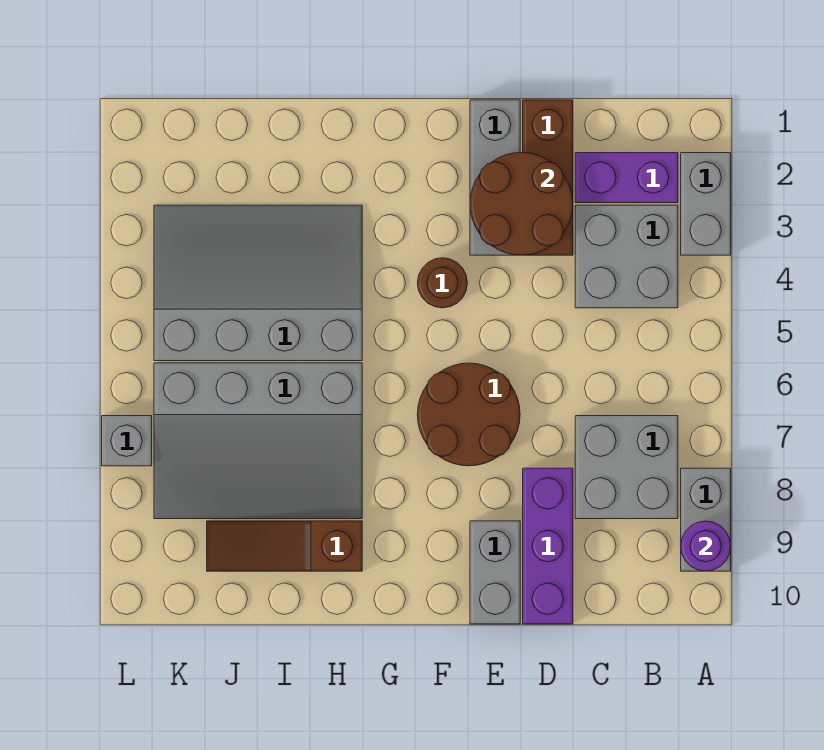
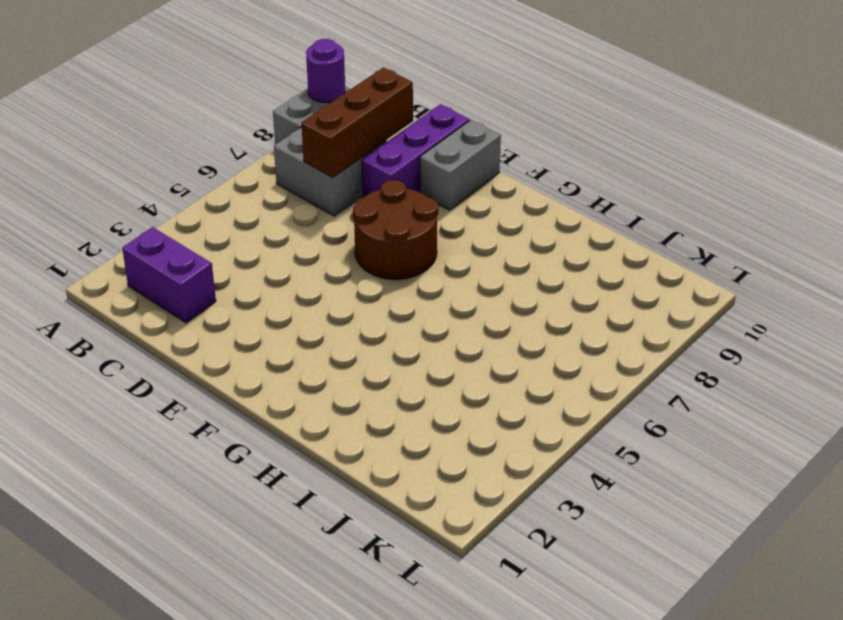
brown brick C7:C9 level 2 -> brown brick D1:D3 level 1
none -> grey brick A2:A3 level 1
none -> grey brick B3:C4 level 1
none -> grey brick E1:E3 level 1

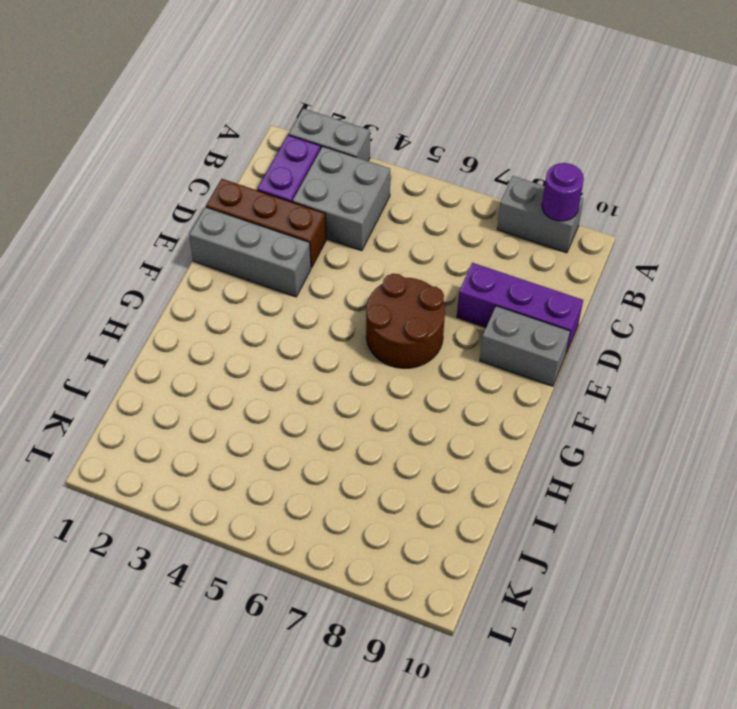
none -> grey brick B7:C8 level 1
none -> brown round brick F4 level 1
none -> grey slope H3:K5 level 1 top 5

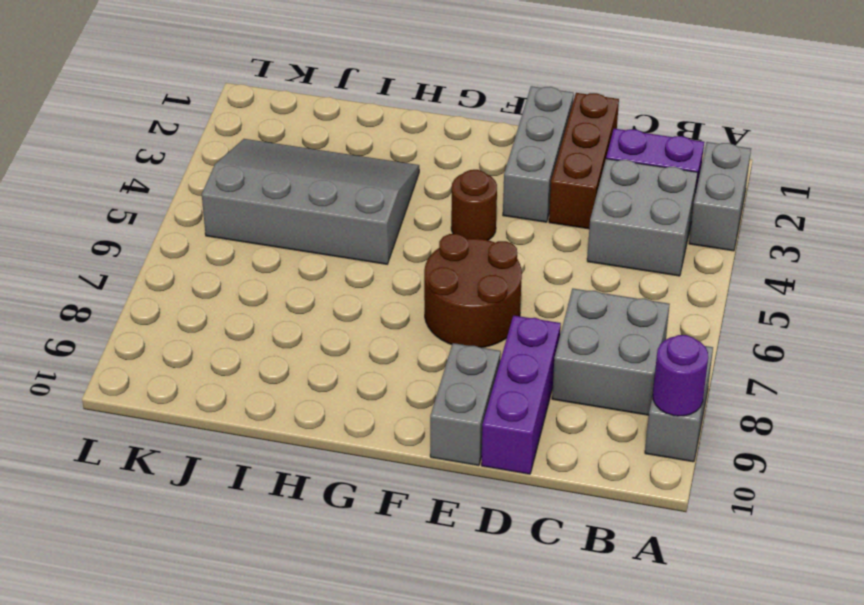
none -> grey slope H6:K8 level 1 top 6
none -> brown slope H9:J9 level 1 top H
none -> grey brick L7 level 1

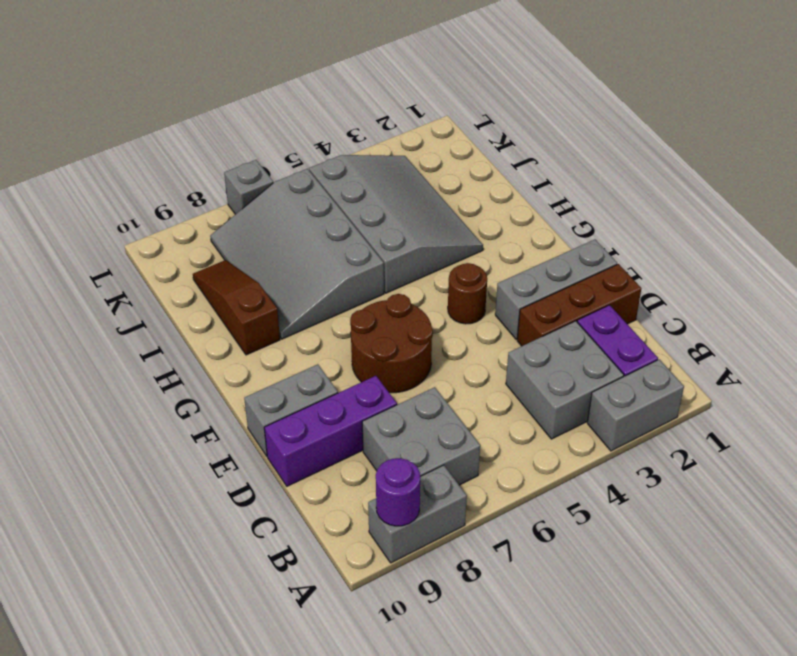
none -> brown round brick D2:E3 level 2

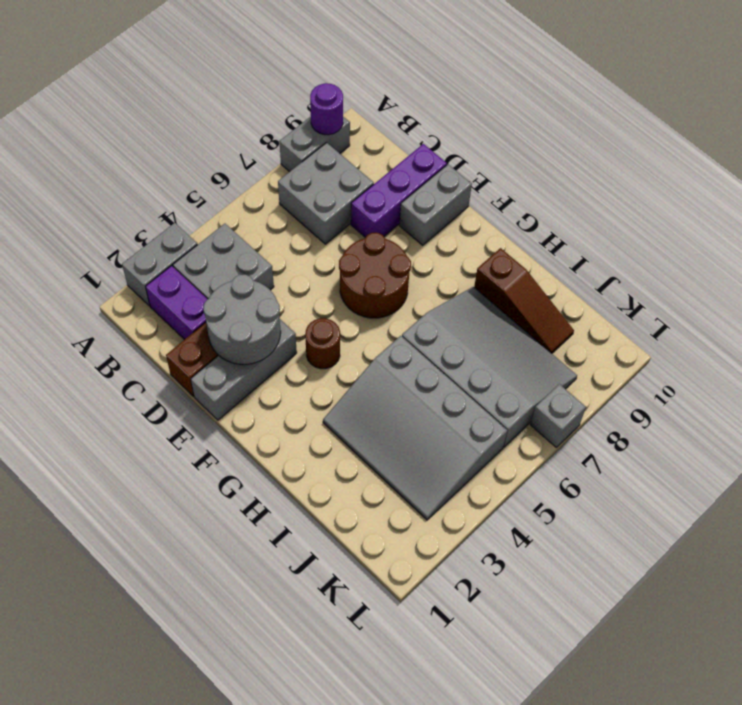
grey round brick D2:E3 level 2 -> brown round brick D2:E3 level 2

